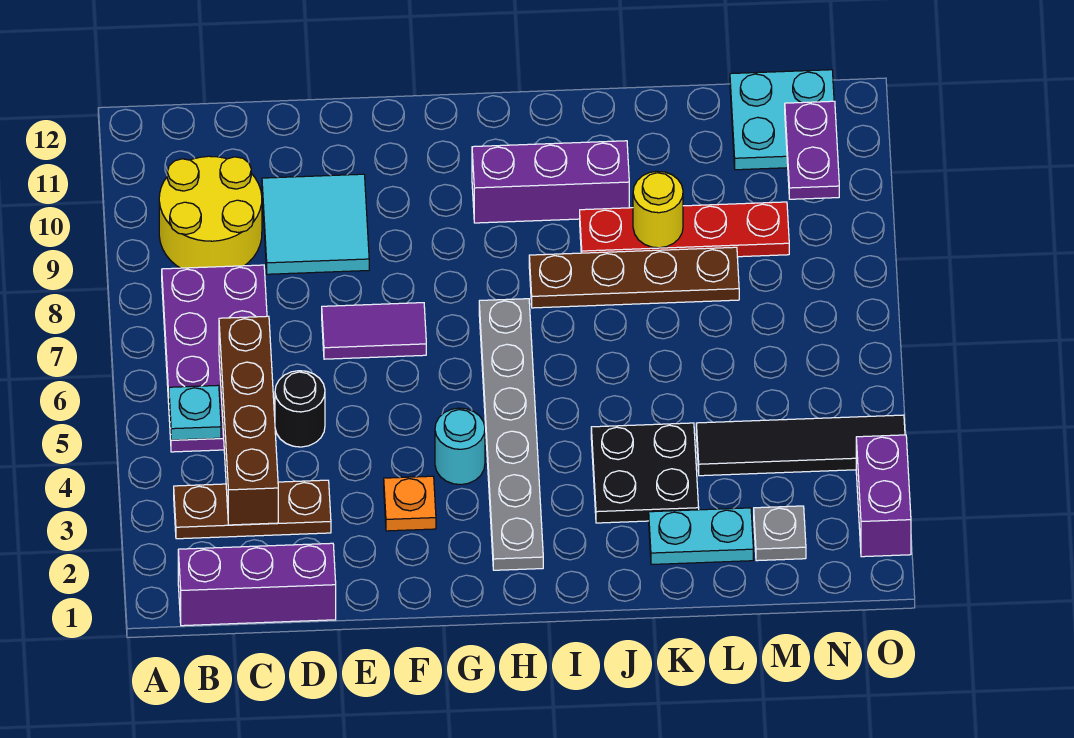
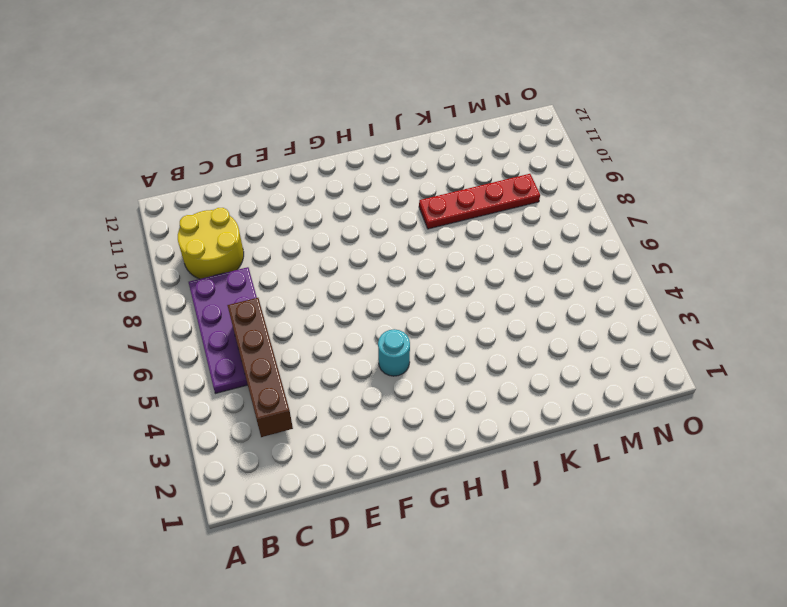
none -> purple brick B1:D1 level 1
none -> brown plate B3:D3 level 1
none -> black round brick D5 level 1

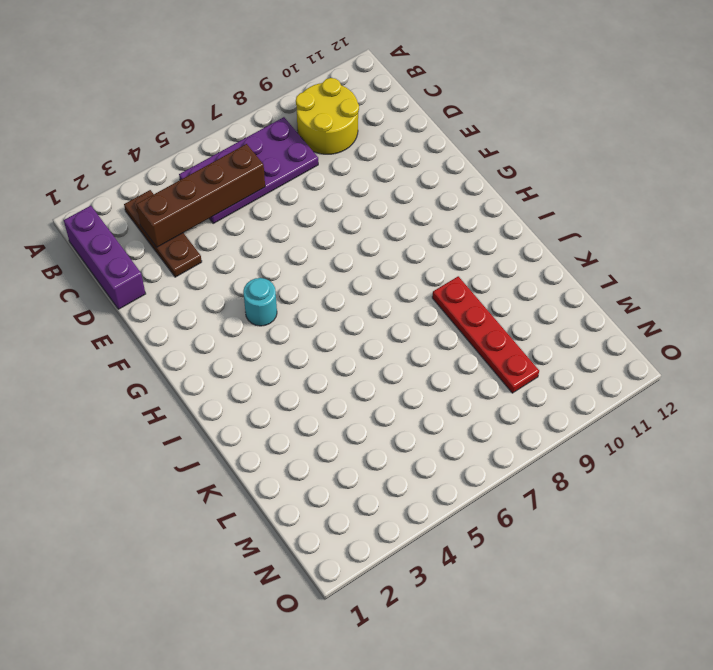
none -> black round brick D5 level 1
none -> cyan tile D9:E10 level 1
none -> purple tile E7:F7 level 1

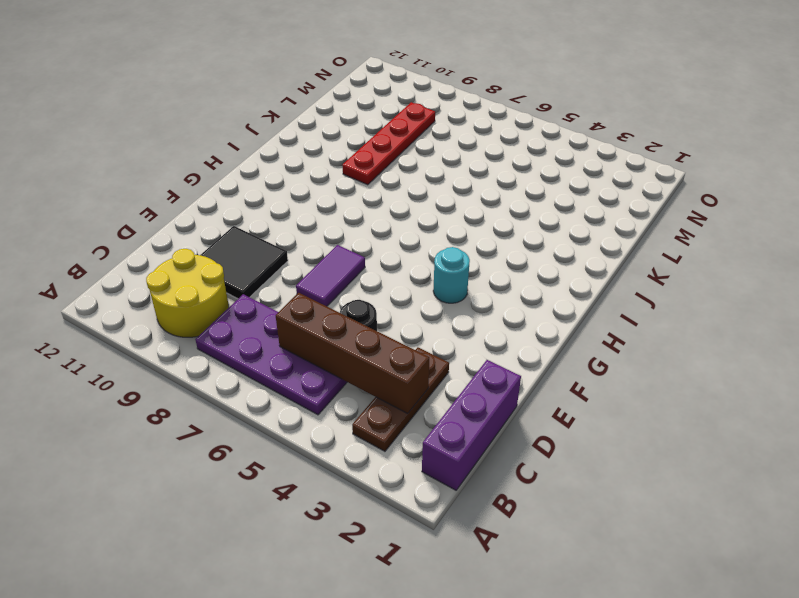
black tile D9:E10 level 1 -> cyan tile D9:E10 level 1
none -> orange plate F3 level 1
none -> grey plate H2:H7 level 1
none -> purple brick H10:J10 level 1

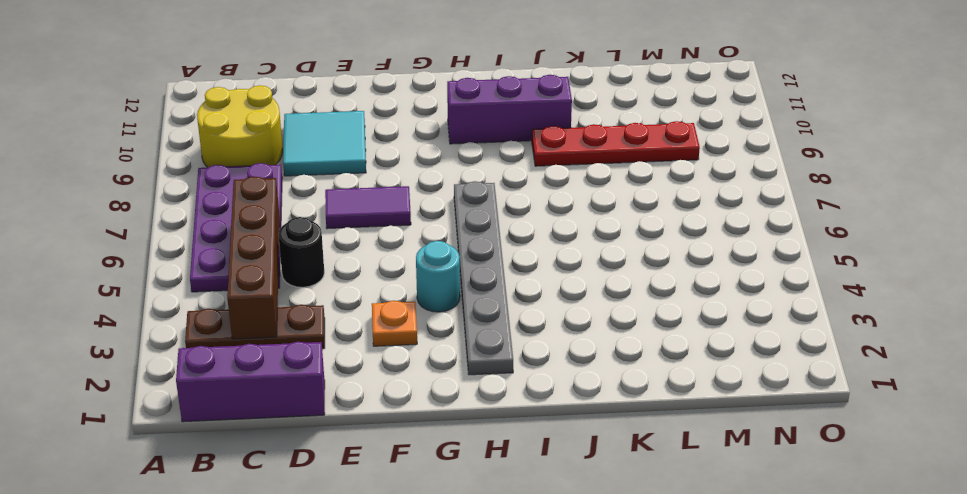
none -> brown plate I8:L8 level 1
none -> black plate J3:K4 level 1
none -> cyan plate K2:L2 level 1

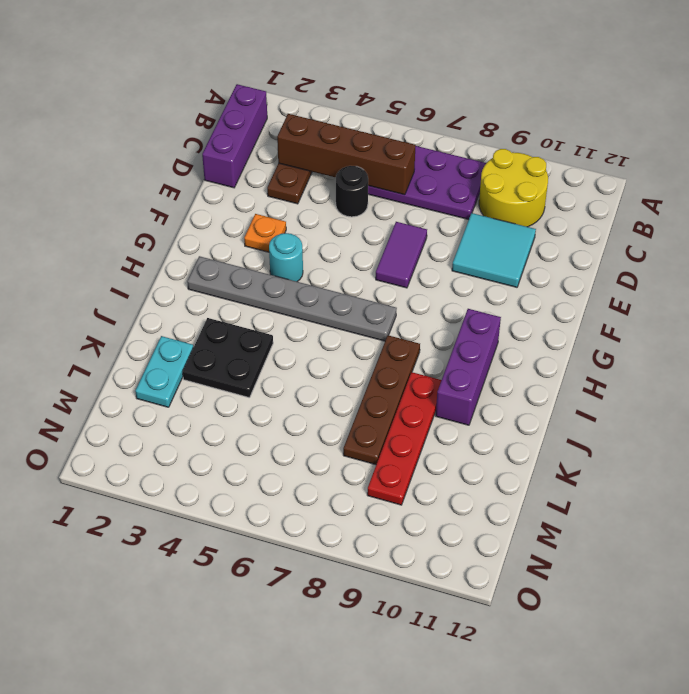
none -> black tile L4:O4 level 1
none -> grey plate M2 level 1
none -> cyan plate M11:N12 level 1

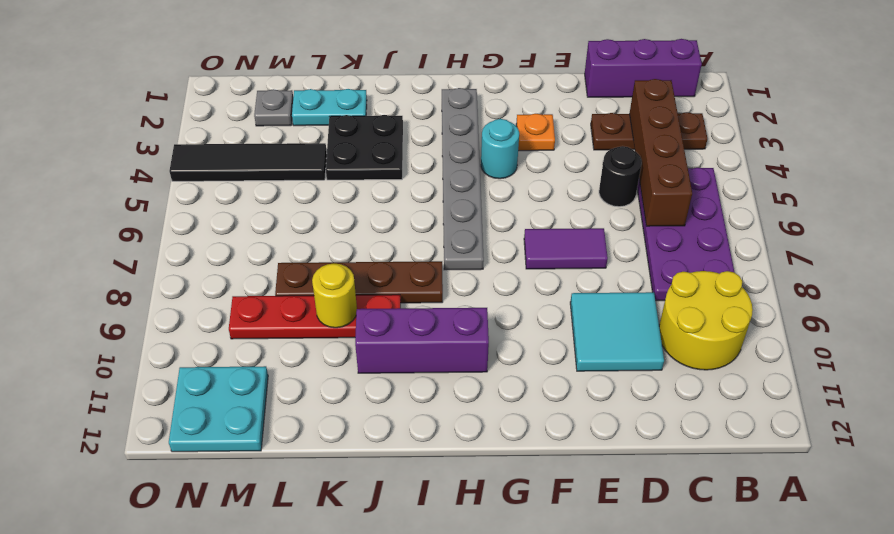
none -> purple brick O2:O3 level 1
none -> cyan plate B5 level 2
none -> purple plate N10:N11 level 2

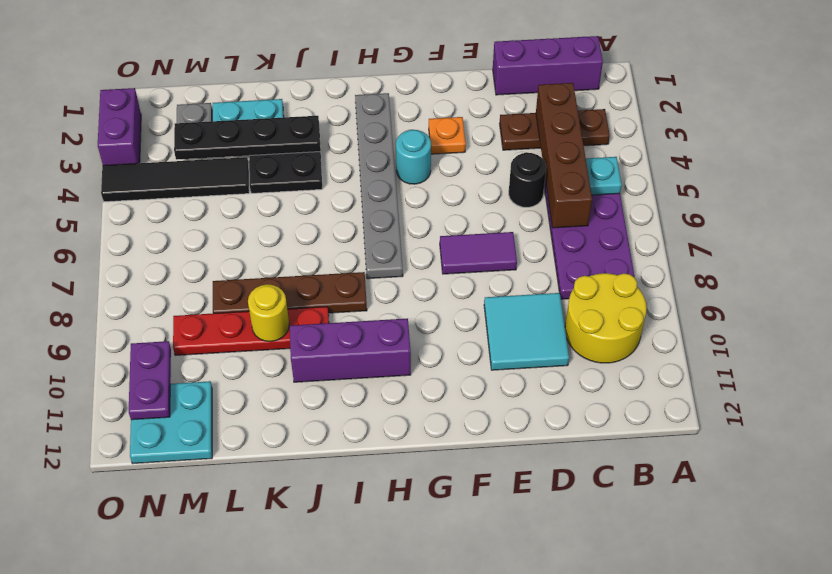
black plate J3:M3 level 2 -> none

